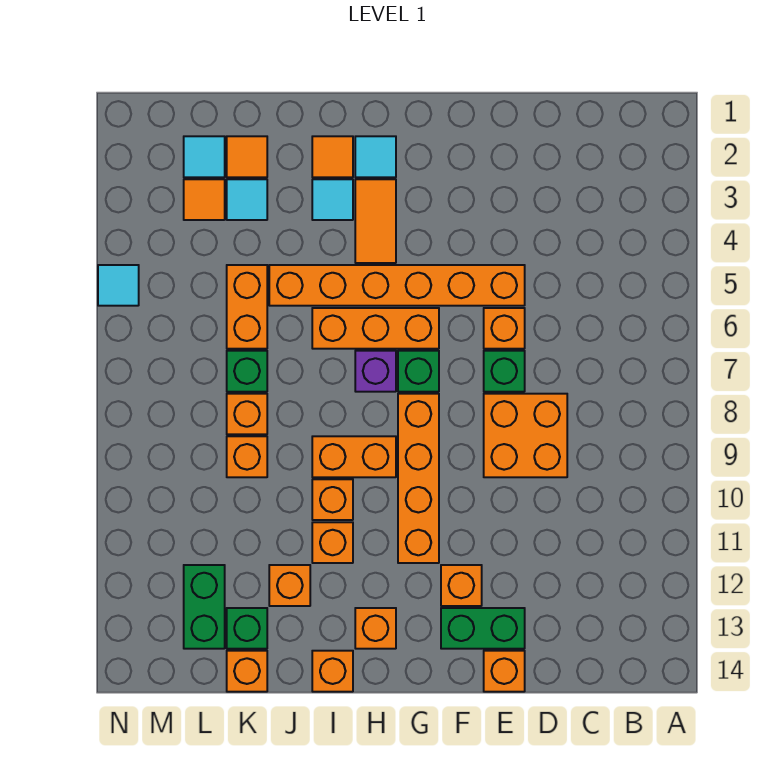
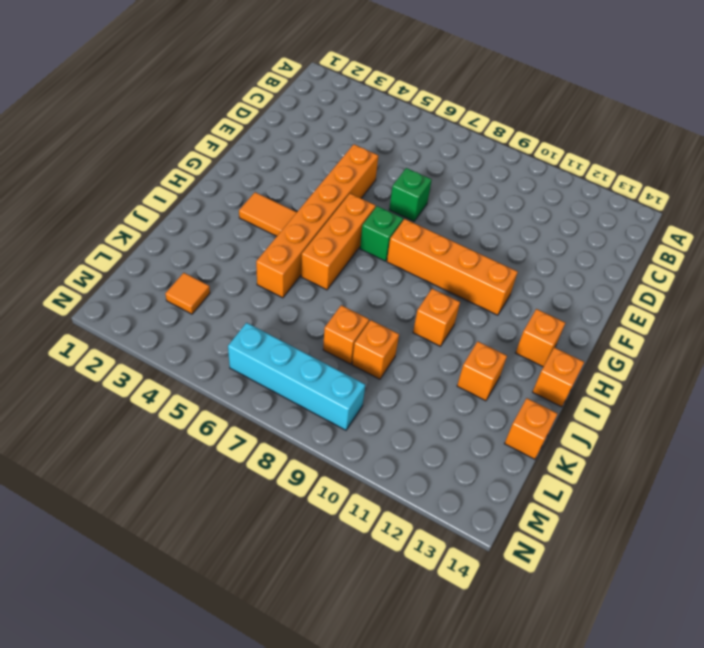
cyan brick M6:M9 level 1 -> none
none -> orange brick D8:E9 level 1
none -> orange brick E6 level 1
none -> green brick E13:F13 level 1
none -> orange brick E14 level 1

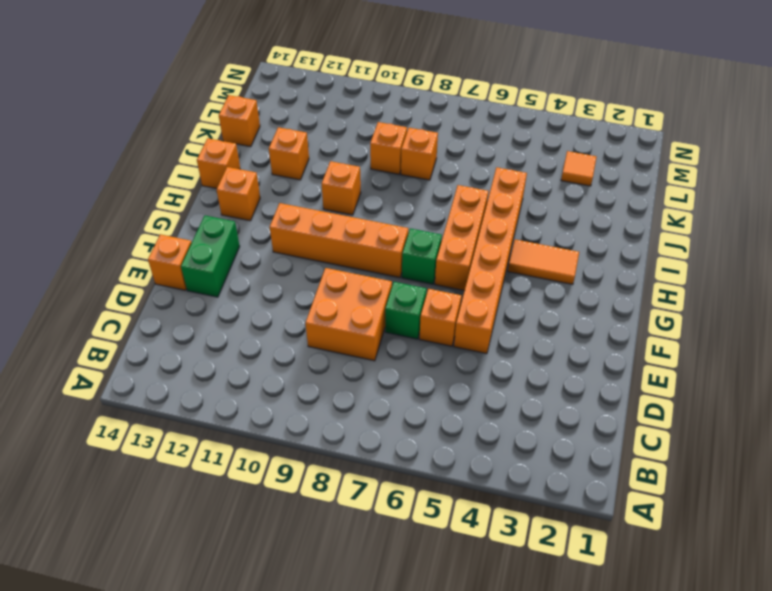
none -> orange brick F12 level 1
none -> cyan tile H2 level 1
none -> purple brick H7 level 1
none -> orange brick H9:I9 level 1

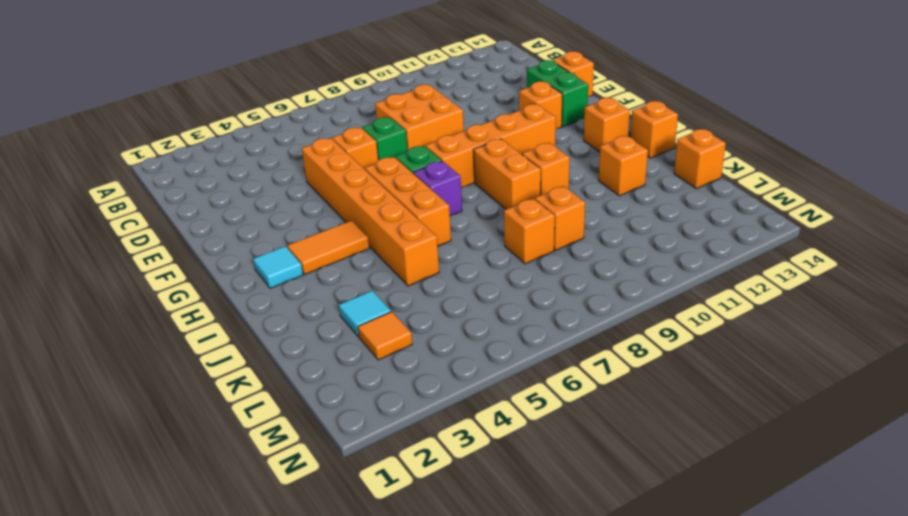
none -> orange tile I2 level 1
none -> cyan tile I3 level 1
none -> orange brick I11 level 1
none -> orange tile K2 level 1

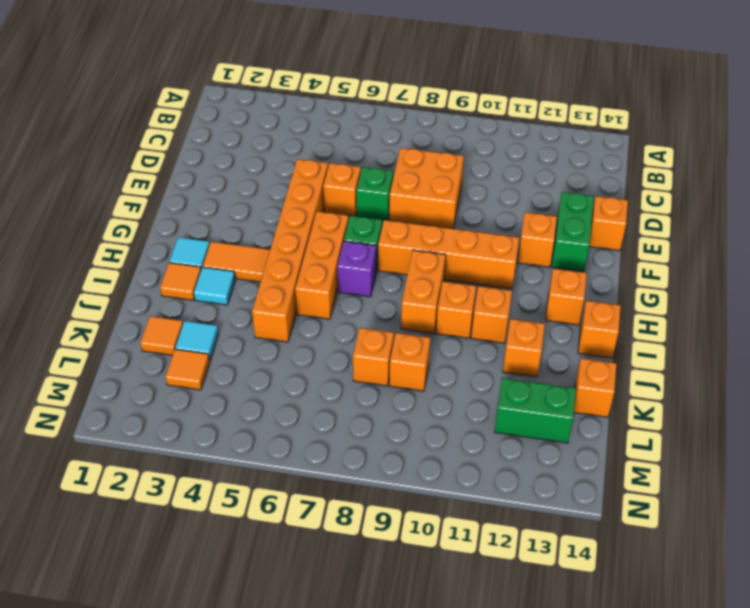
none -> orange brick K5:K6 level 1
none -> green brick K7 level 1
none -> green brick K13 level 1
none -> cyan tile L2 level 1

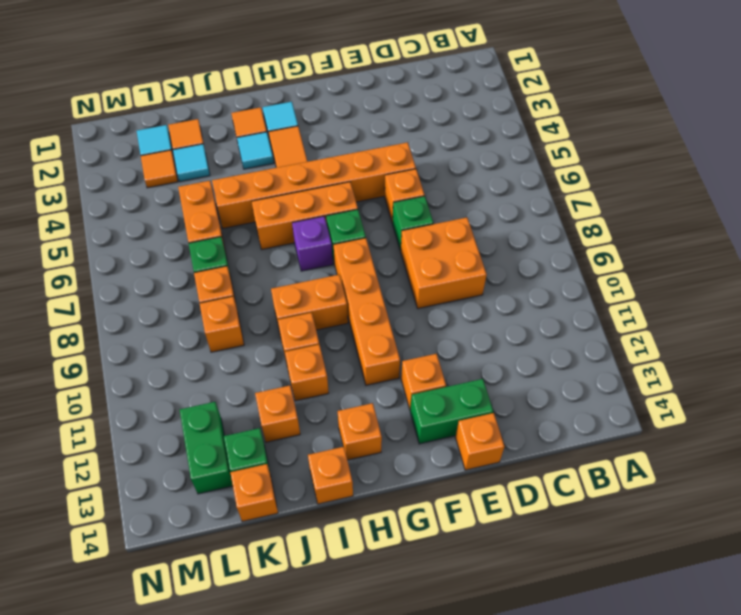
none -> cyan tile N5 level 1

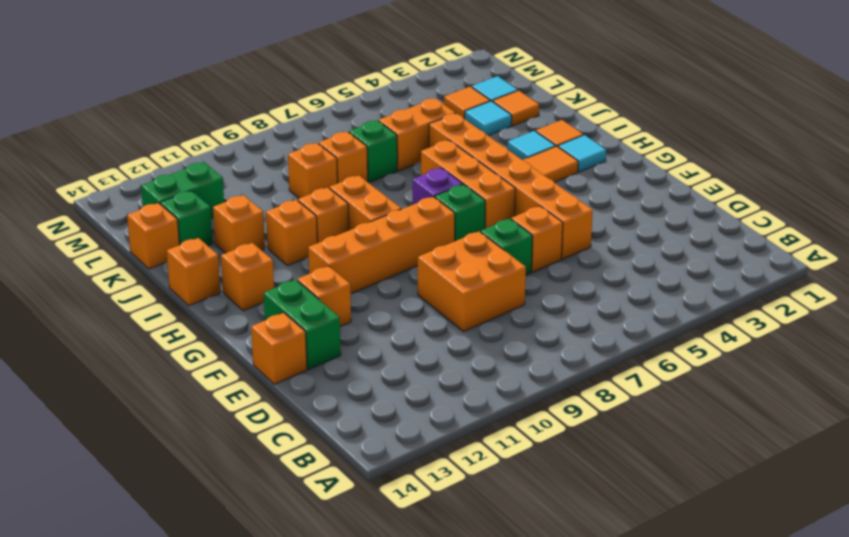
none -> cyan tile N5 level 1

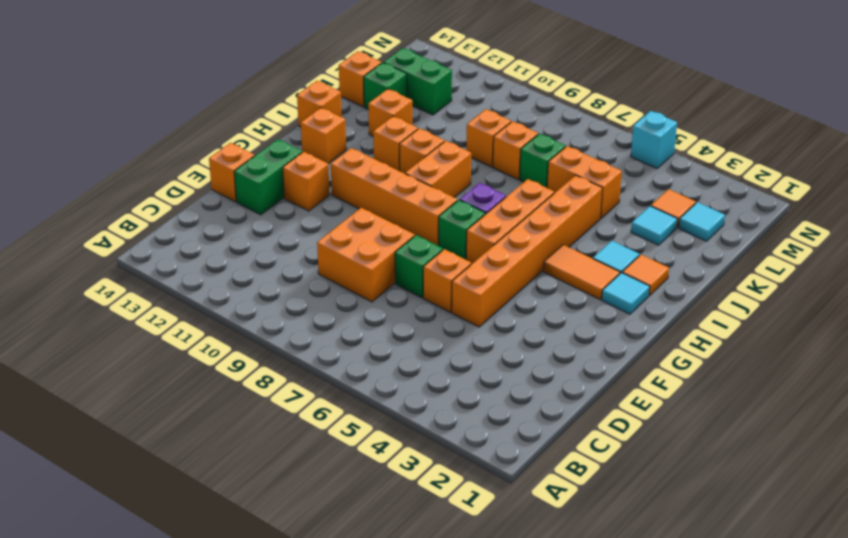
cyan brick N5 level 1 -> cyan tile N5 level 1
none -> orange tile K2 level 1

